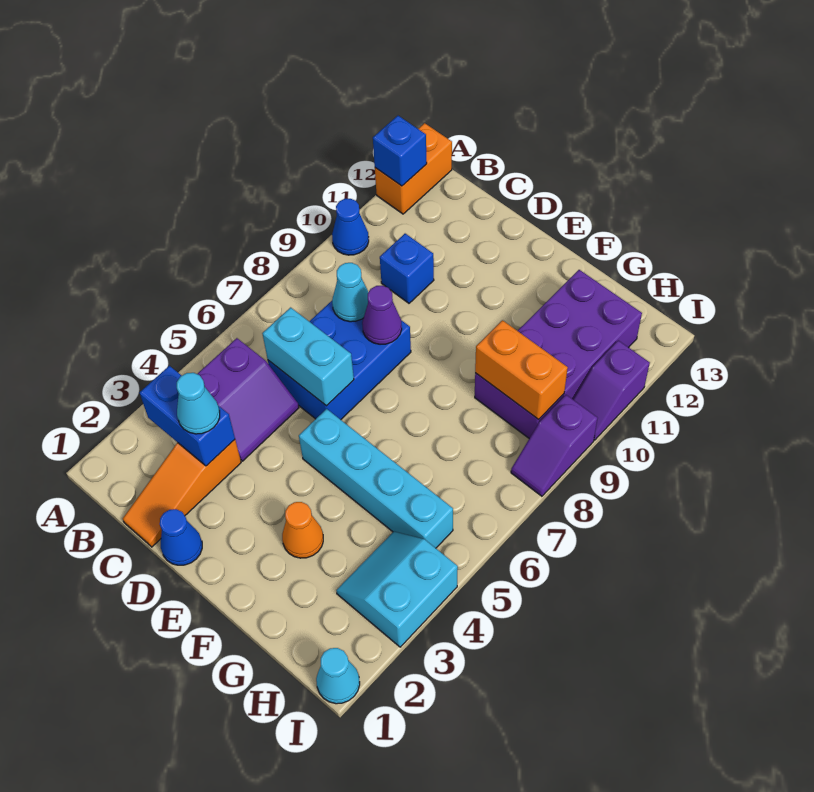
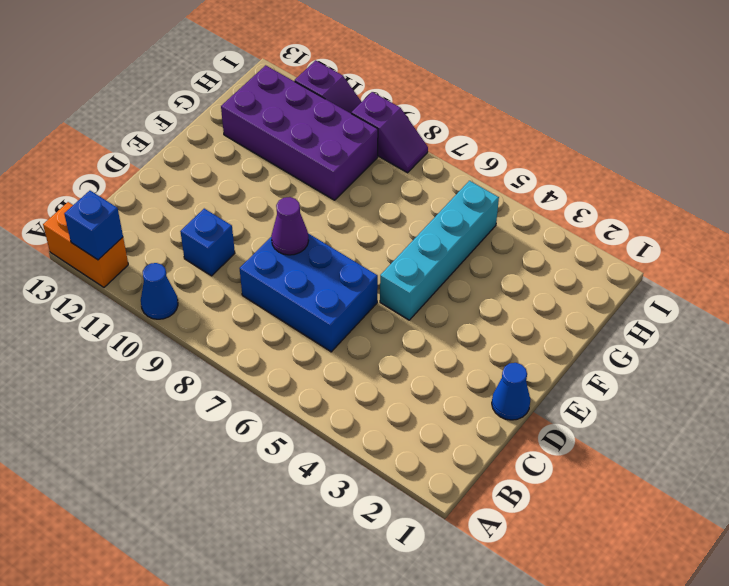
none -> purple slope B4:C5 level 1 top B
none -> orange slope C1:C3 level 1 top 3
none -> orange cone F3 level 1

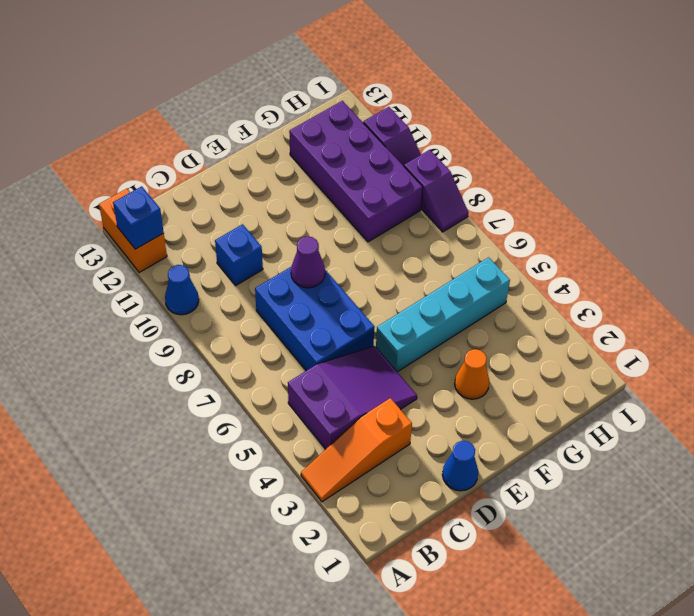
orange slope A3:C3 level 1 top C -> orange slope C1:C3 level 1 top 3
purple slope B4:D5 level 1 top B -> purple slope B4:C5 level 1 top B
none -> cyan slope H3:I4 level 1 top I
none -> cyan cone I1 level 1
none -> blue brick B3:C3 level 2

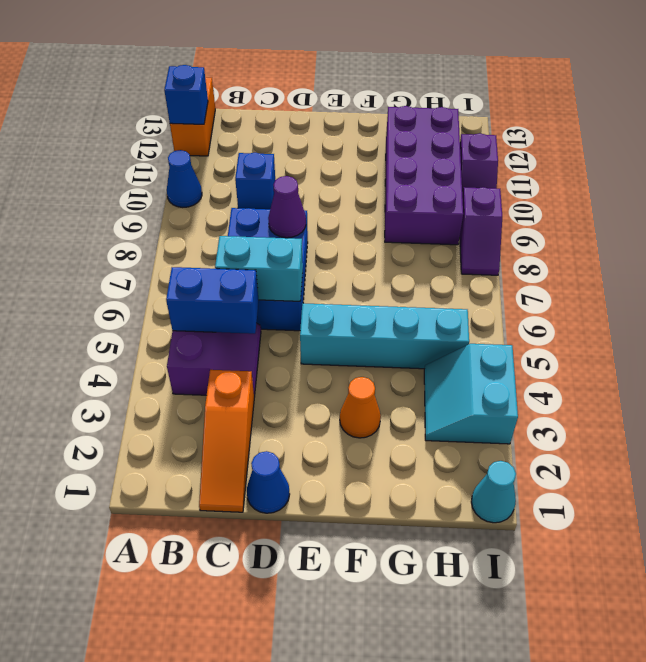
blue brick B5:C5 level 2 -> blue brick B3:C3 level 2
none -> cyan cone C8 level 2
none -> orange brick G9:H9 level 2
none -> cyan cone C3 level 3

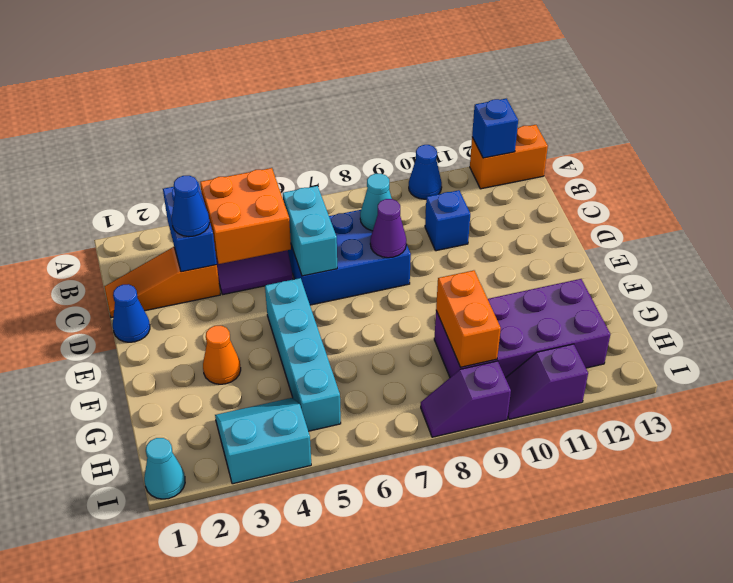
orange brick B4:C5 level 2 -> none
blue cone C3 level 3 -> cyan cone C3 level 3

